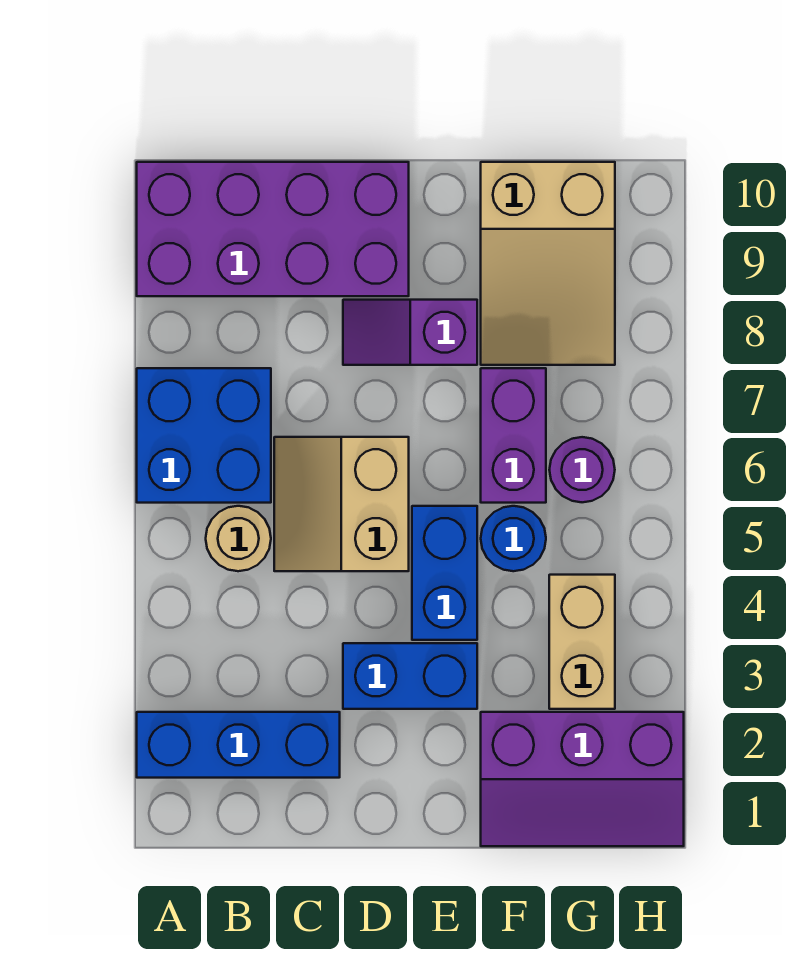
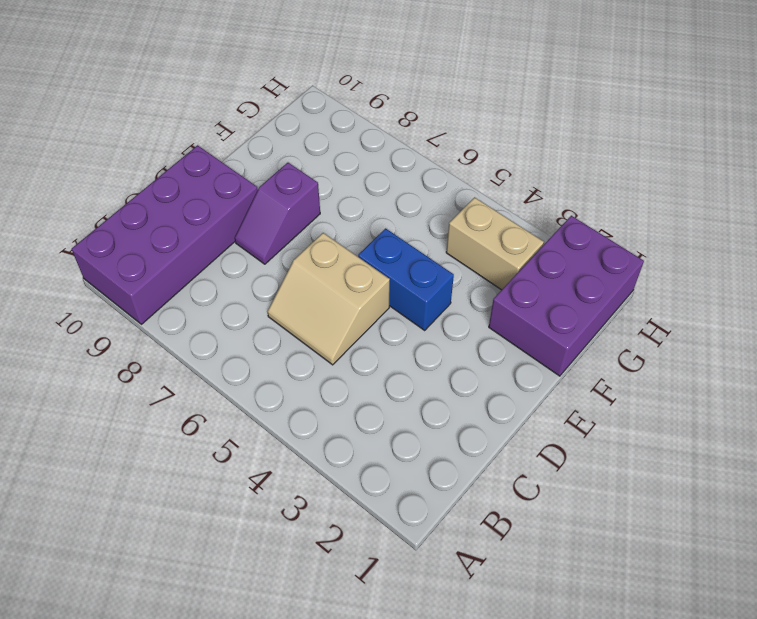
purple brick F1:H2 level 1 -> purple slope F1:H2 level 1 top 2
none -> blue brick A2:C2 level 1
none -> blue brick A6:B7 level 1
none -> tan round brick B5 level 1

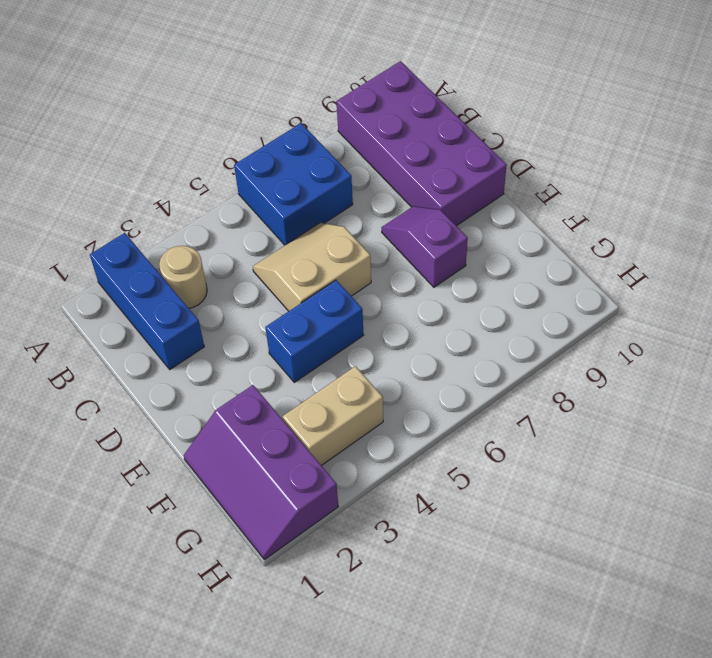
tan round brick B3 level 1 -> tan round brick B5 level 1
none -> blue brick D3:E3 level 1
none -> blue round brick F5 level 1
none -> purple brick F6:F7 level 1

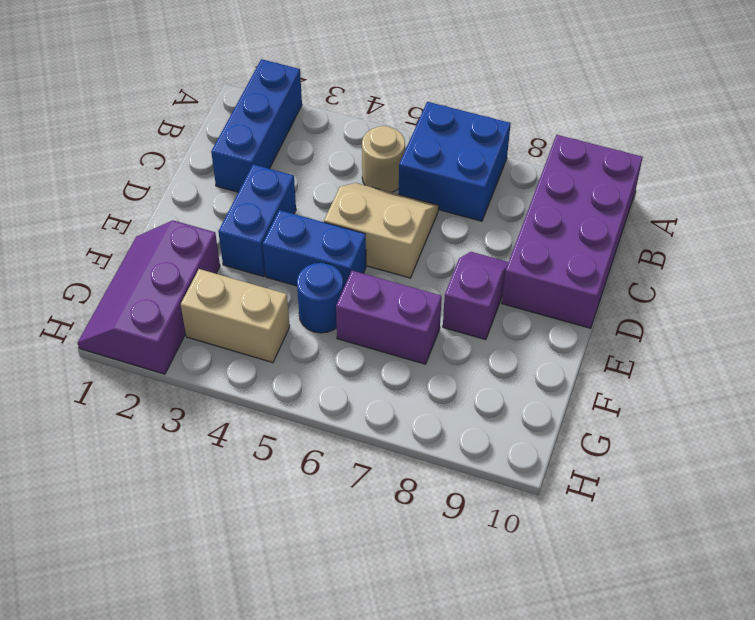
none -> tan slope F8:G10 level 1 top 10
none -> purple round brick G6 level 1

